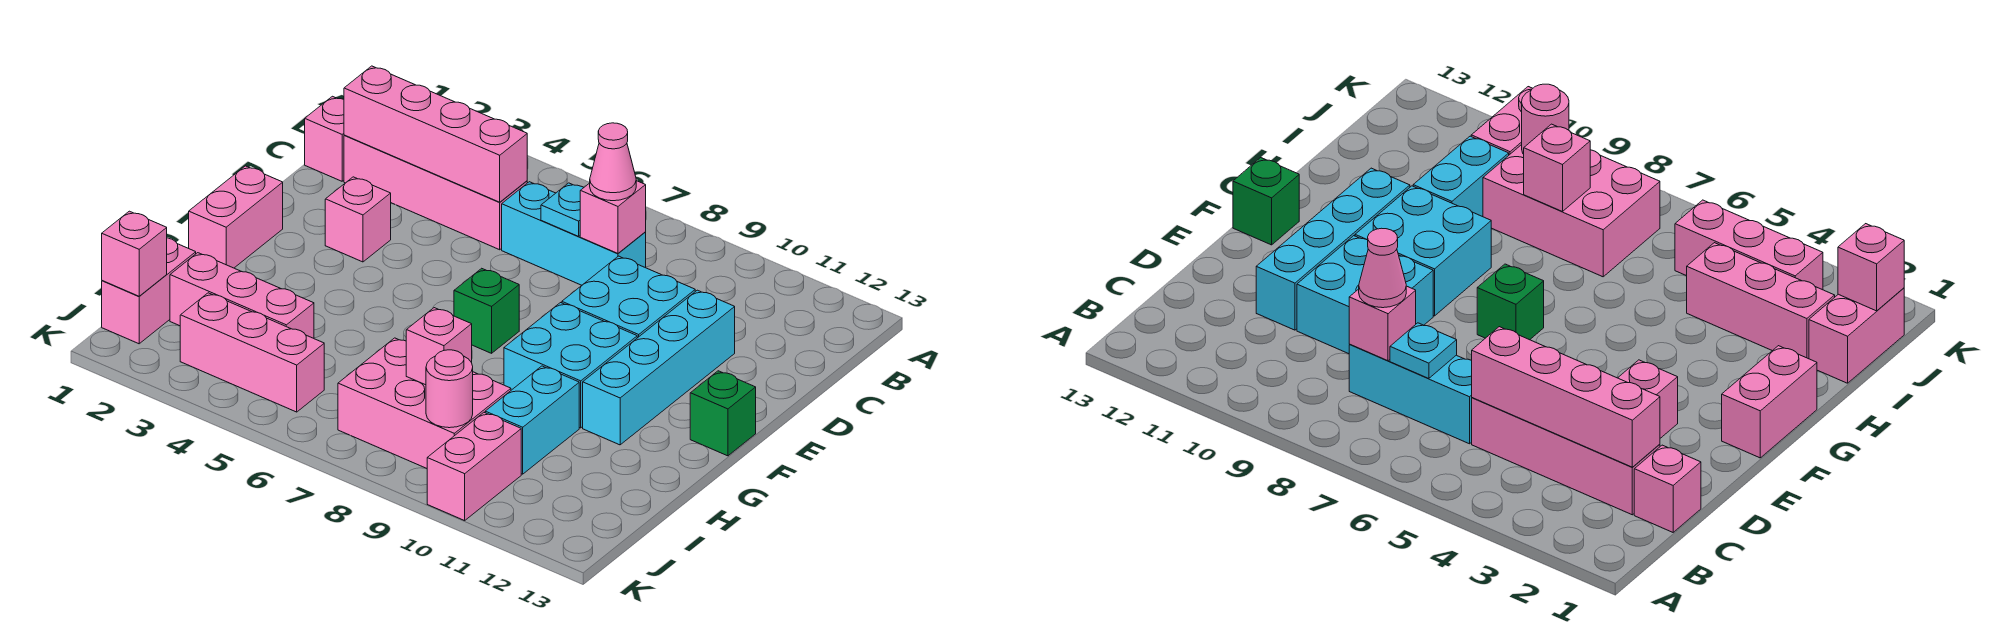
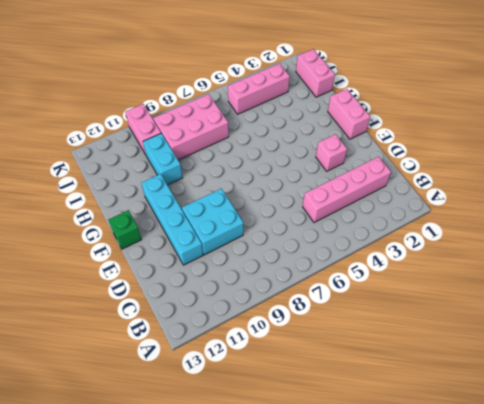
none -> pink brick C1 level 1
none -> cyan brick C6:C8 level 1
none -> green brick F7 level 1

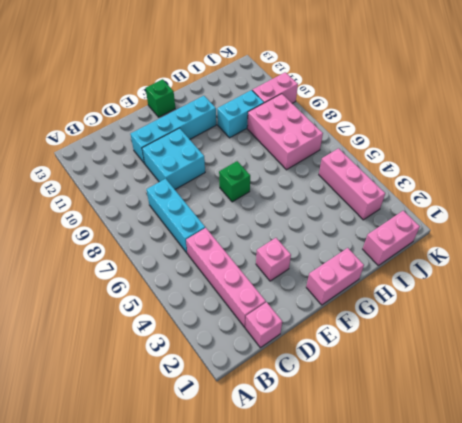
none -> cyan brick F9:G10 level 1
none -> pink brick I2:I4 level 1
none -> pink brick C2:C5 level 2

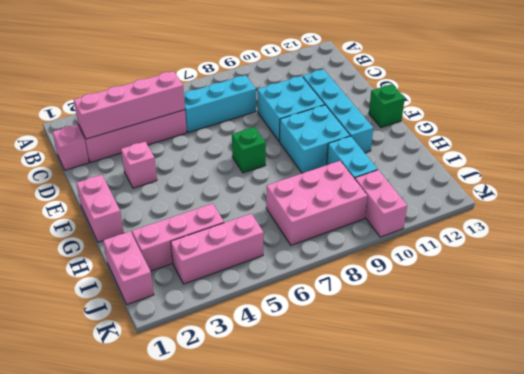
none -> cyan plate C7 level 2
none -> pink brick C8 level 2
none -> pink brick I8 level 2

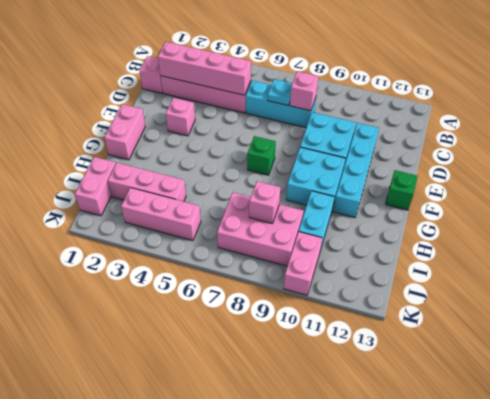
none -> pink brick J1 level 2
none -> pink round brick J9 level 2
none -> pink cone C8 level 3

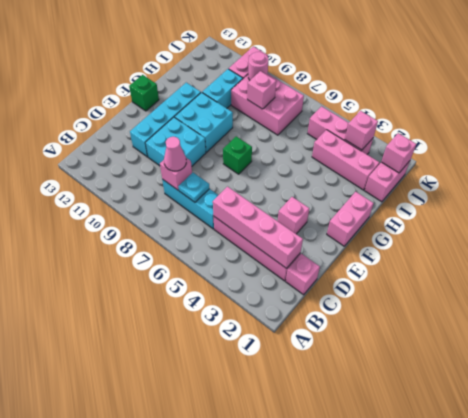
pink brick J3 level 2 -> none

